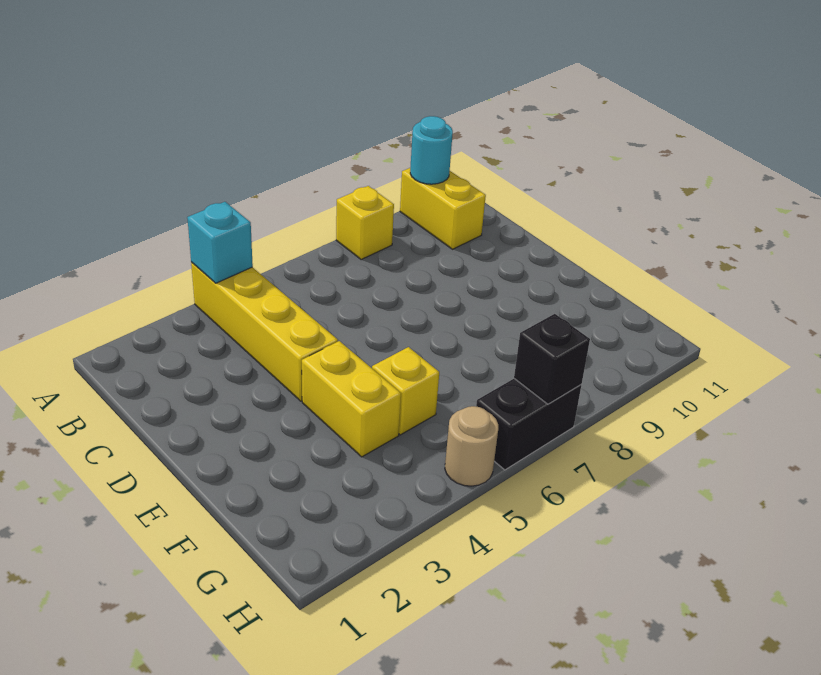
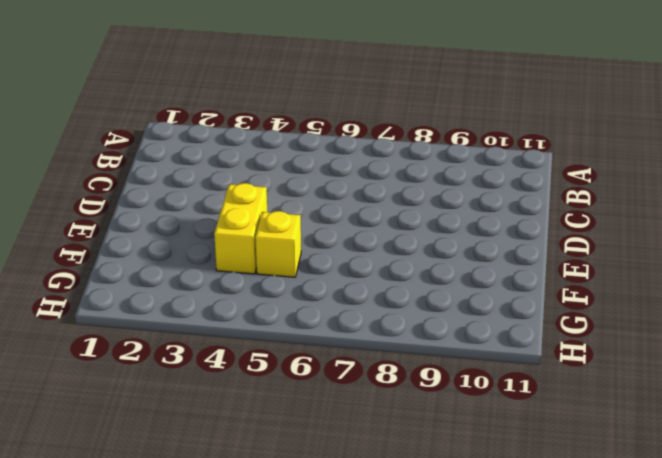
none -> yellow brick A4:D4 level 1
none -> yellow brick A8 level 1

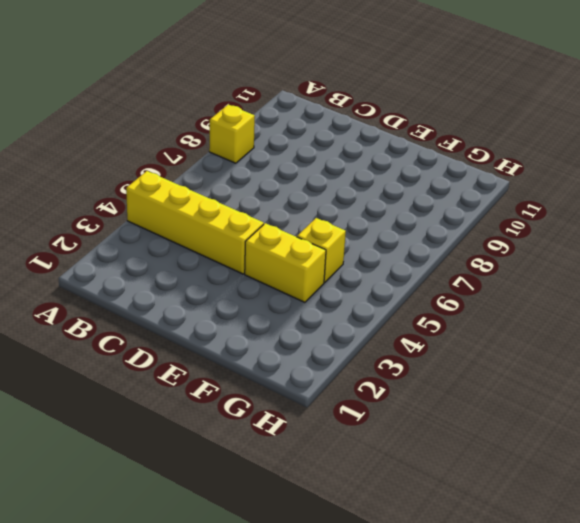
none -> yellow brick A10:B10 level 1
none -> tan round brick H5 level 1

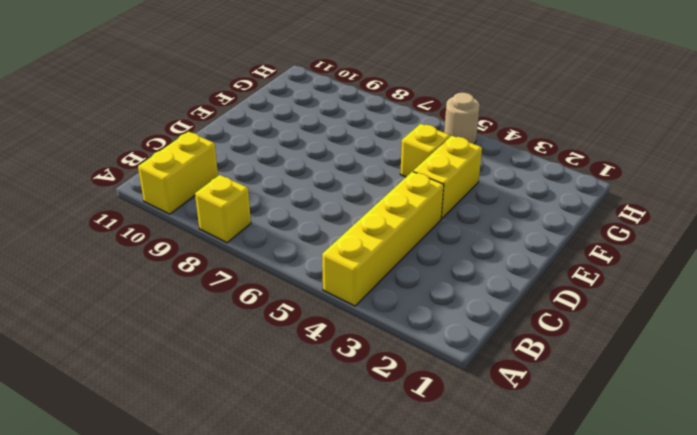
none -> black brick H6:H7 level 1
none -> cyan brick A4 level 2

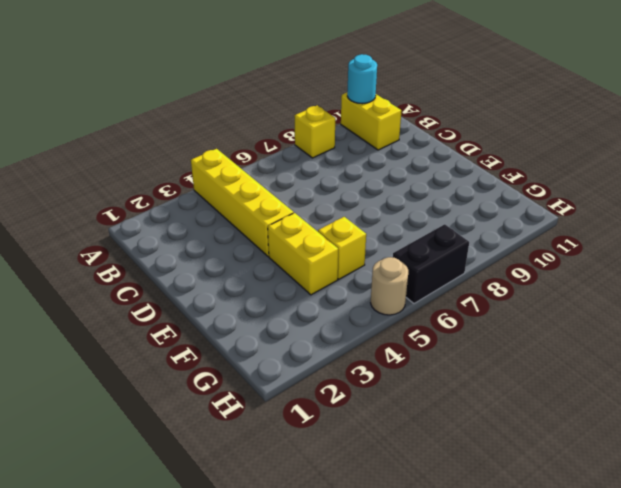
none -> cyan brick A4 level 2
none -> black brick H7 level 2

